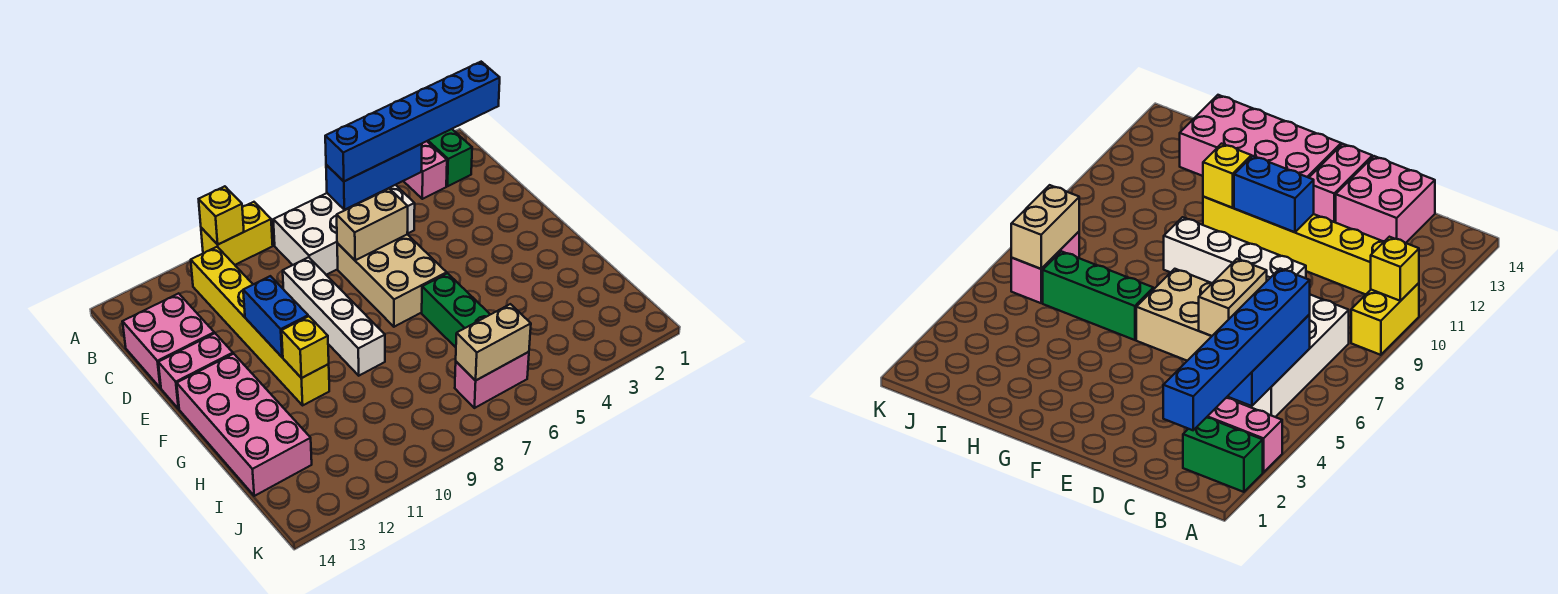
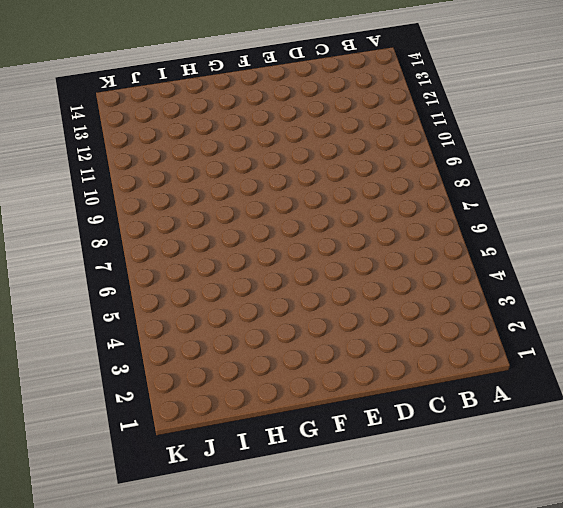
none -> green brick A2:B2 level 1
none -> pink brick A3:B3 level 1
none -> yellow brick A9:A10 level 1

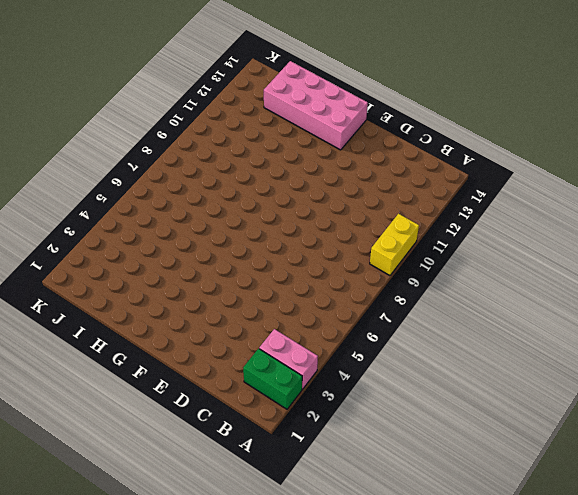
none -> white brick B5:C8 level 1
none -> yellow brick B11:G11 level 1
none -> pink brick C13:D14 level 1

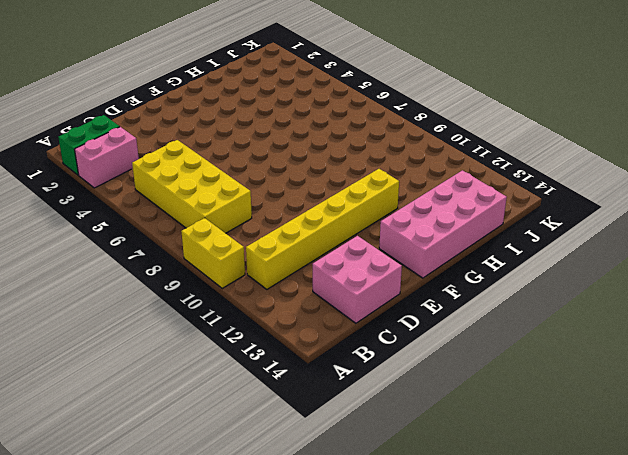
yellow brick B5:C8 level 1 -> white brick B5:C8 level 1
none -> tan brick D6:F7 level 1
none -> white brick D9:G9 level 1
none -> pink brick E13:E14 level 1

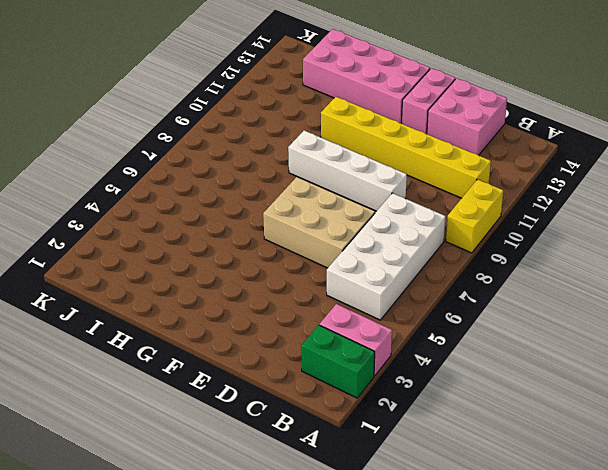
none -> green brick G6:I6 level 1
none -> pink brick J6:J7 level 1
none -> yellow brick A10 level 2

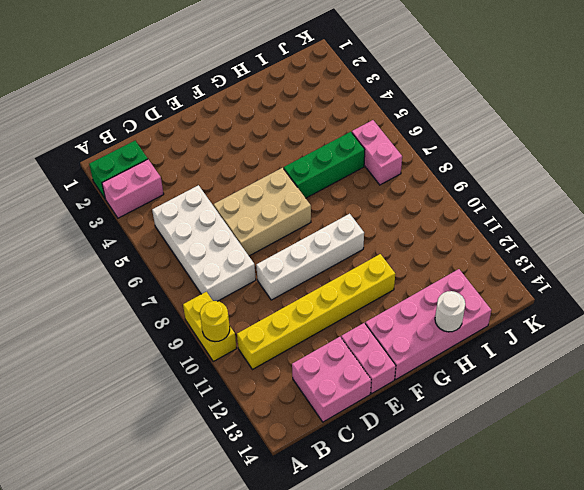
yellow round brick A10 level 2 -> yellow brick A10 level 2
white round brick H14 level 2 -> none
none -> blue brick B4:B6 level 2
none -> tan brick D6:D7 level 2
none -> blue brick E11:F11 level 2

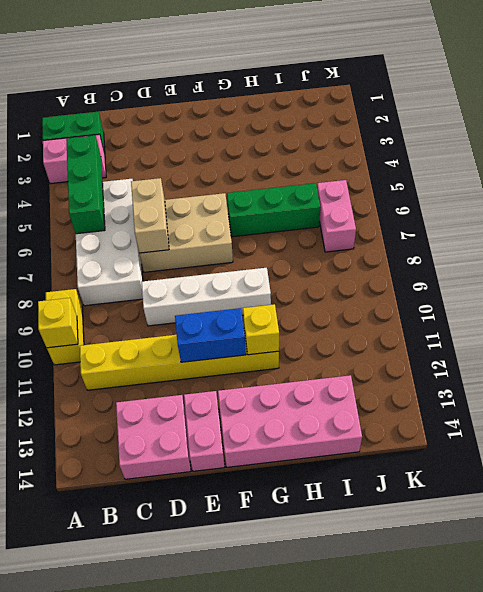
green brick B4:B6 level 2 -> blue brick B4:B6 level 2
none -> tan brick J6:J7 level 2
none -> blue brick B1:B6 level 3

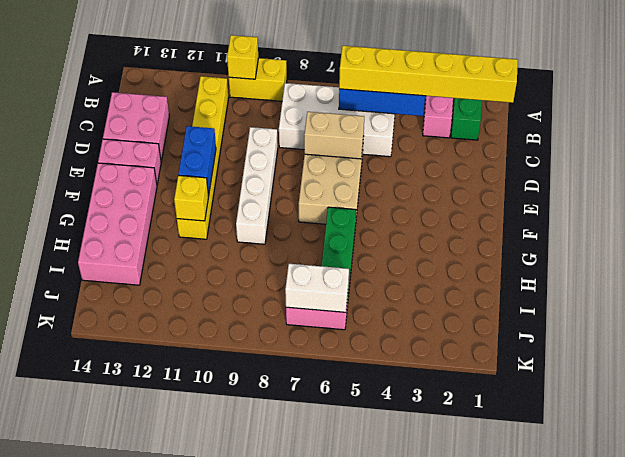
yellow brick B1:B6 level 3 -> blue brick B1:B6 level 3
white brick J6:J7 level 2 -> tan brick J6:J7 level 2

